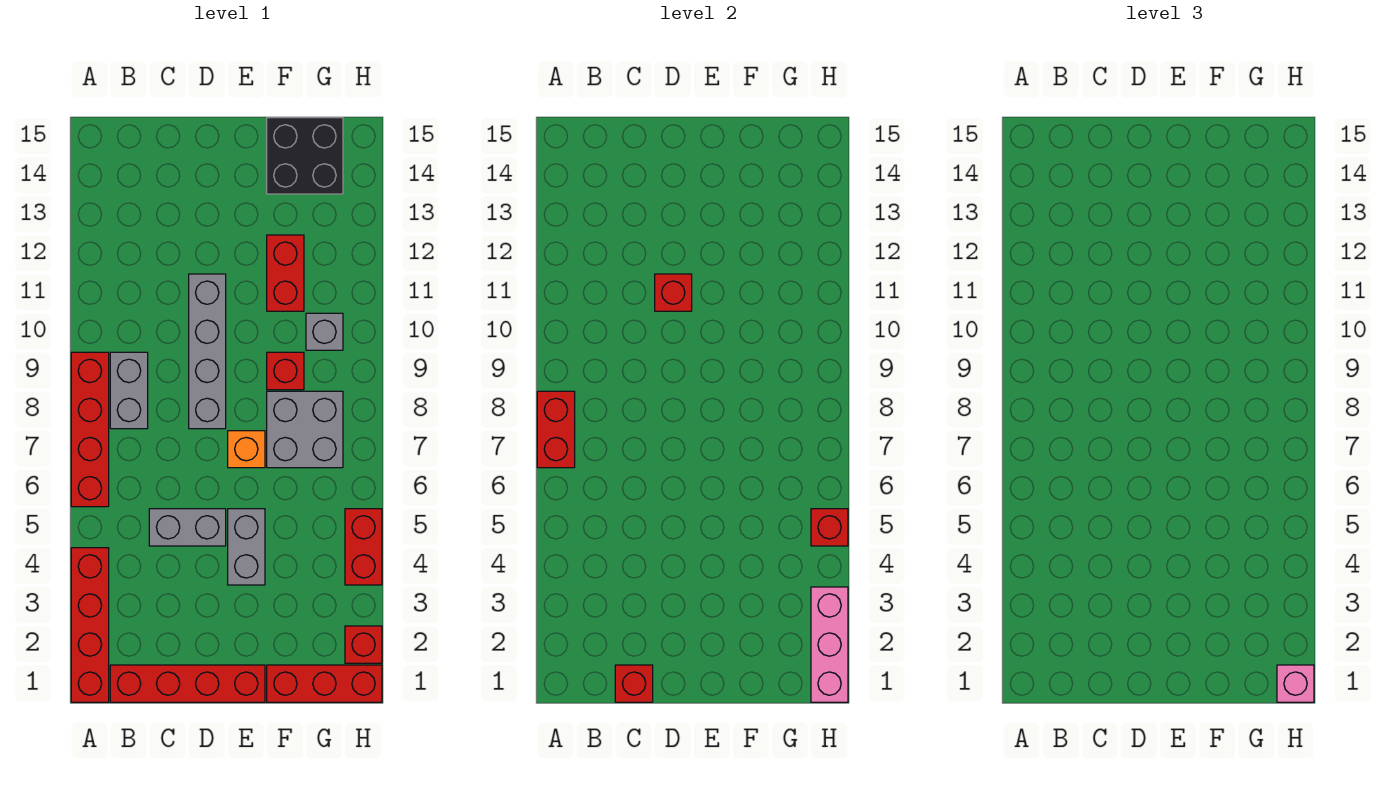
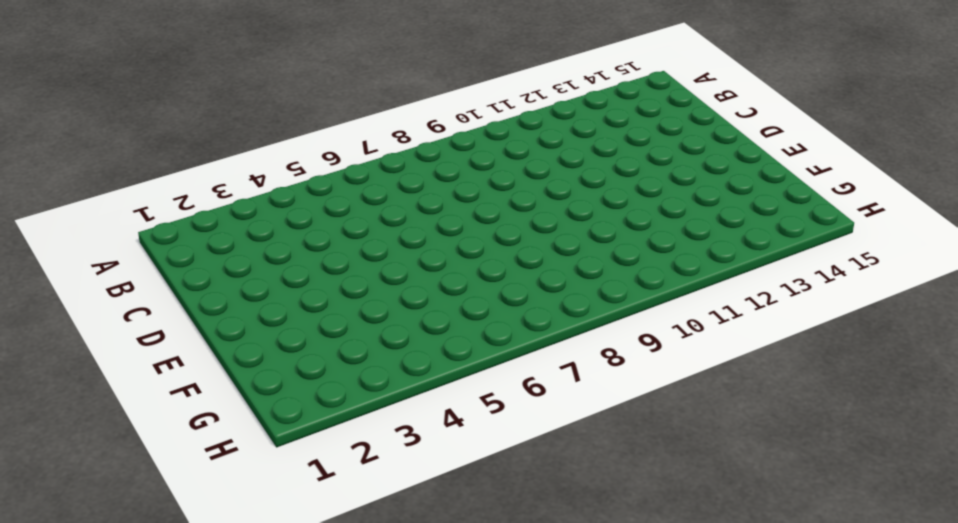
none -> red brick A1:A4 level 1
none -> red brick A6:A9 level 1
none -> red brick B1:E1 level 1

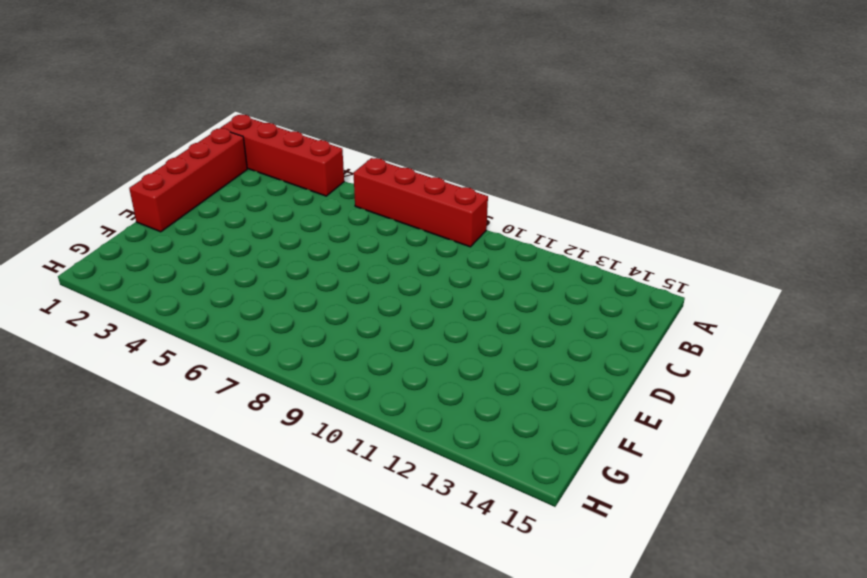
none -> grey brick B8:B9 level 1
none -> grey brick C5:D5 level 1
none -> grey brick D8:D11 level 1

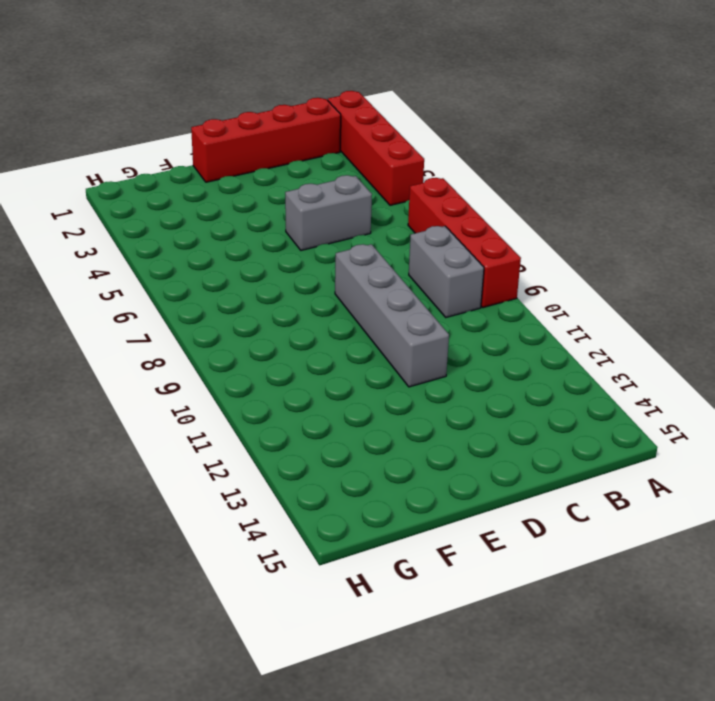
none -> grey brick E4:E5 level 1
none -> orange brick E7 level 1
none -> red brick F1:H1 level 1

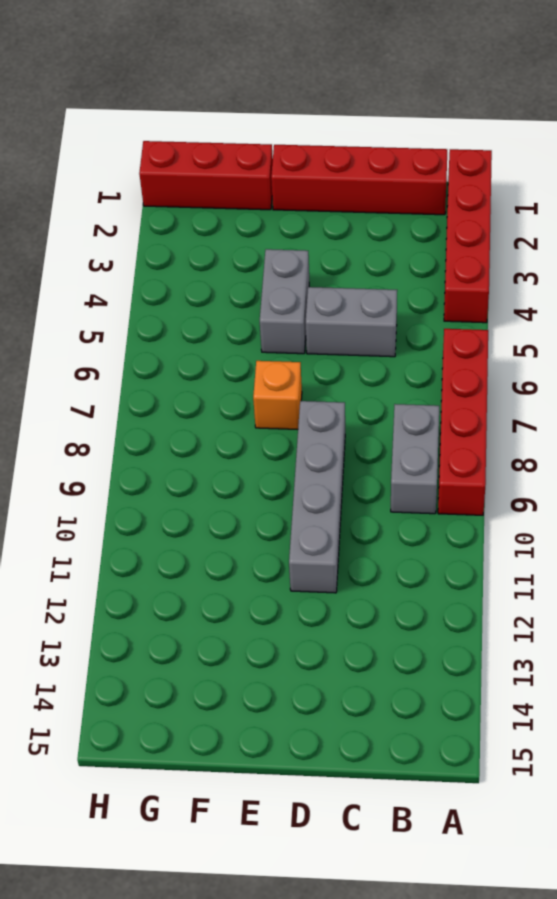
none -> grey brick F7:G8 level 1
none -> red brick F9 level 1
none -> red brick F11:F12 level 1

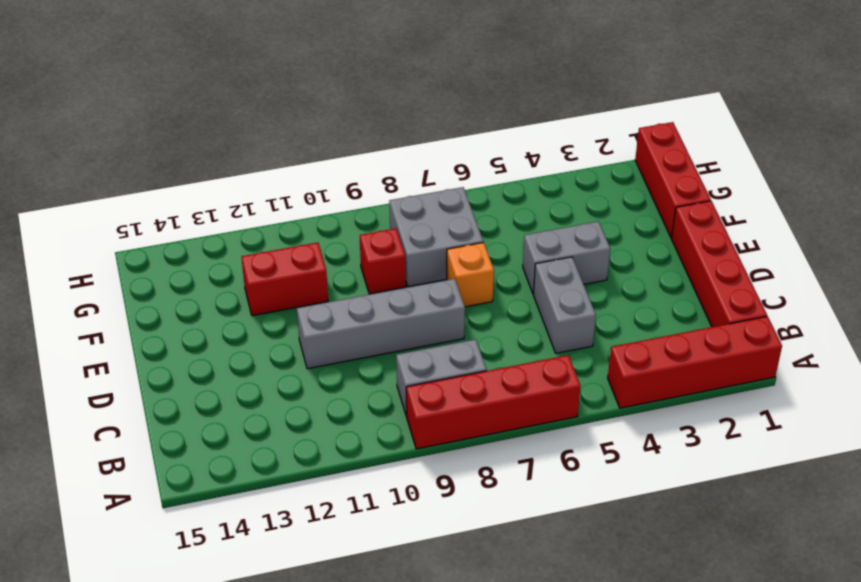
none -> black brick F14:G15 level 1
none -> grey brick G10 level 1
none -> red brick H2 level 1

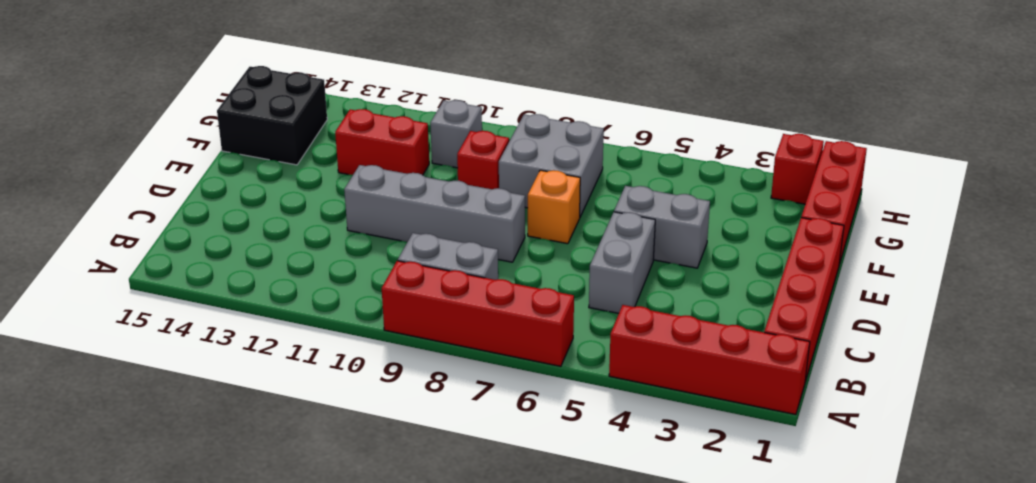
none -> red brick H4:H5 level 1
none -> red brick A7:A8 level 2
none -> red brick C1 level 2

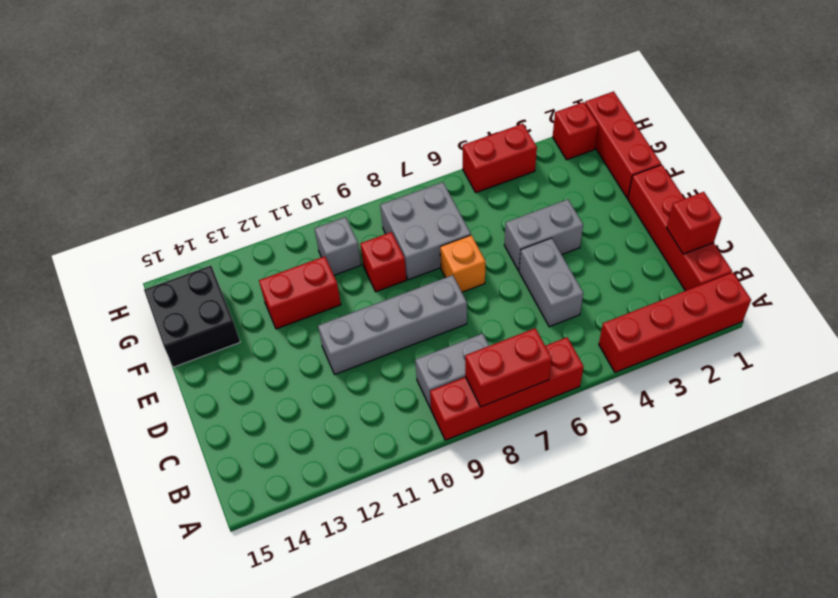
none -> red brick D11 level 2
none -> pink brick H1:H3 level 2
none -> red brick H5 level 2

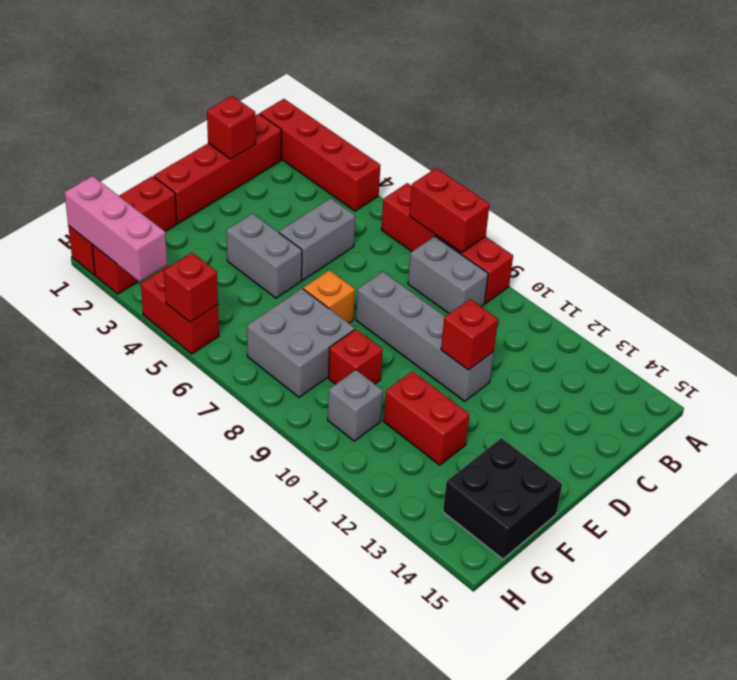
none -> pink brick H1 level 3

